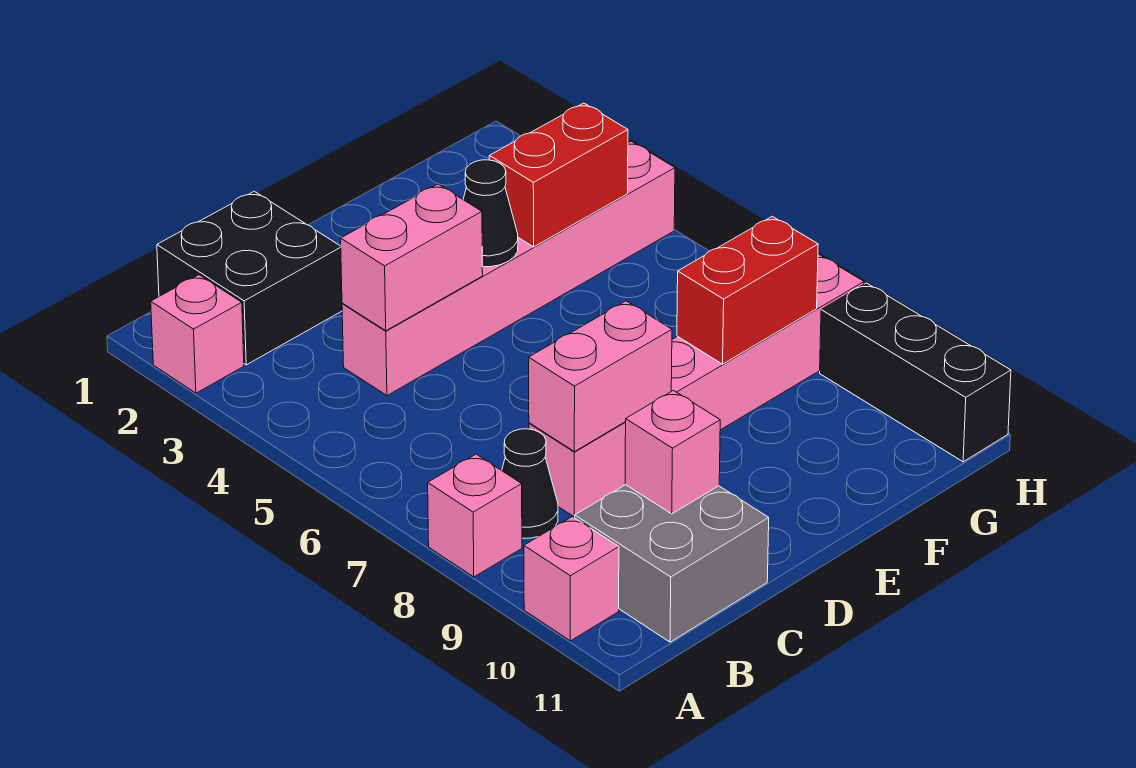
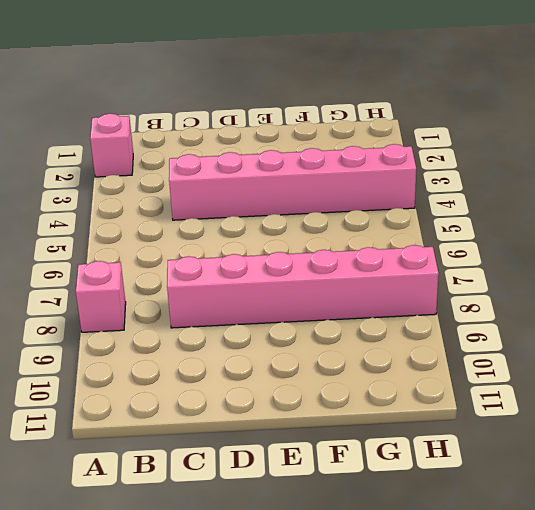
none -> pink brick A10 level 1
none -> black brick B1:C2 level 1
none -> black cone B8 level 1

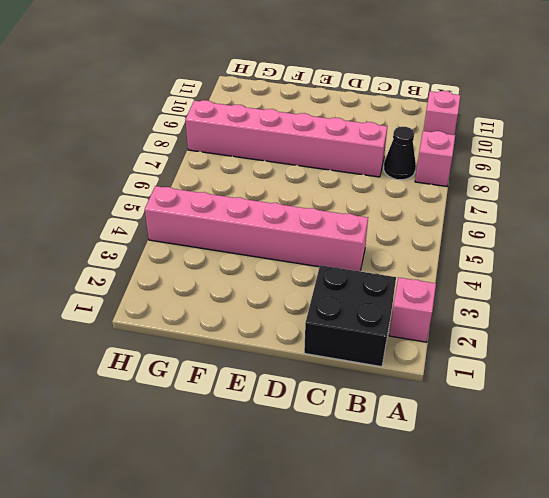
none -> grey brick B10:C11 level 1
none -> black brick H9:H11 level 1
none -> pink brick C4:D4 level 2

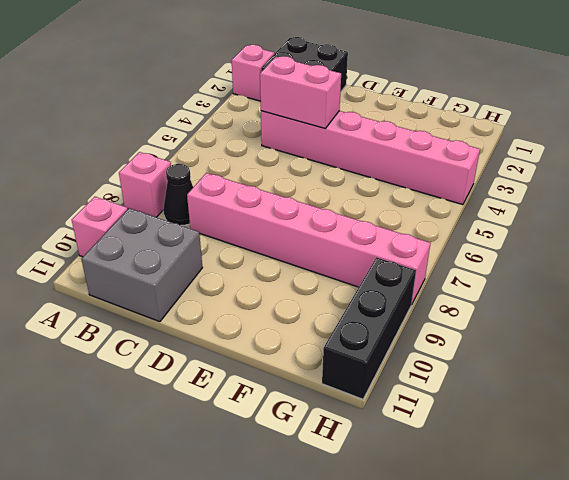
none -> pink brick C8:D8 level 2
none -> pink brick C10 level 2
none -> black cone E4 level 2

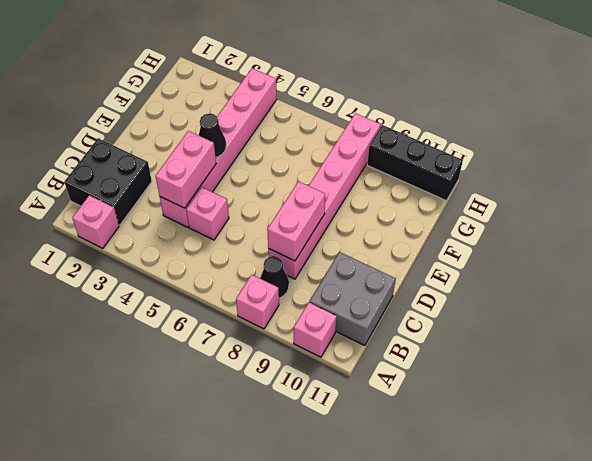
pink brick C5 level 1 -> pink brick C10 level 2
none -> red brick F4:G4 level 2
none -> red brick F8:G8 level 2

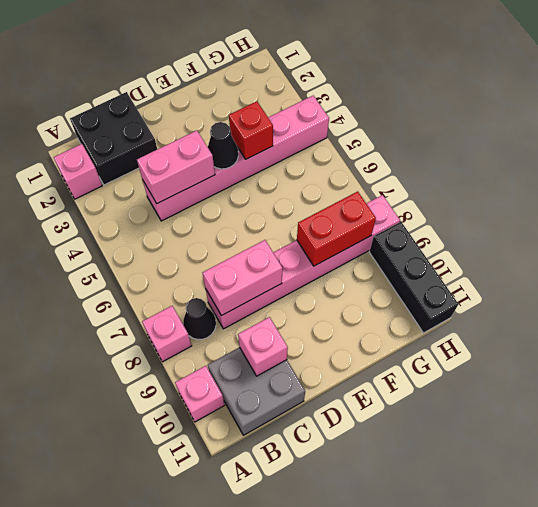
red brick F4 level 2 -> red brick F4:G4 level 2

